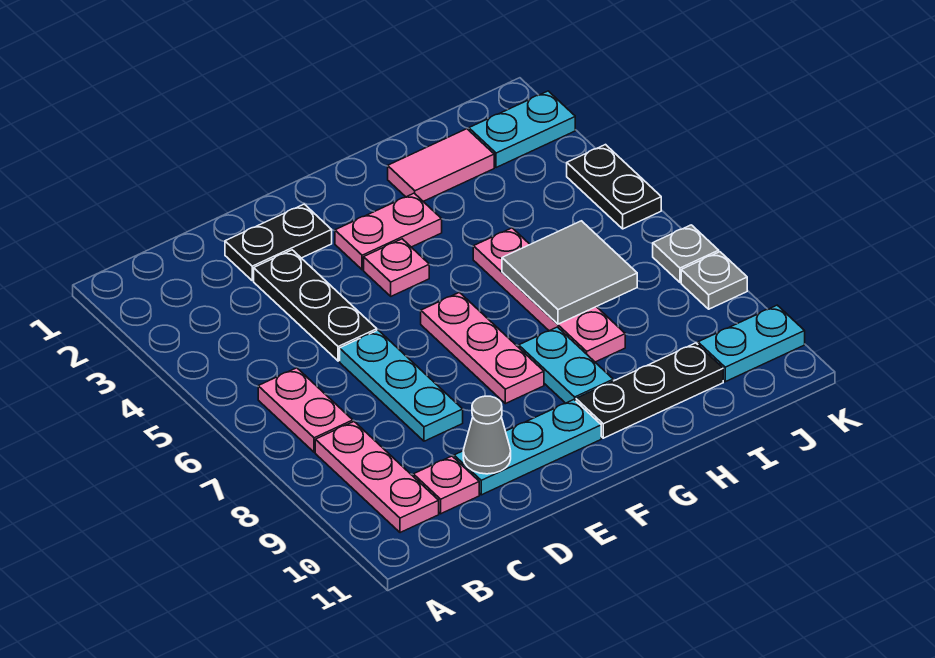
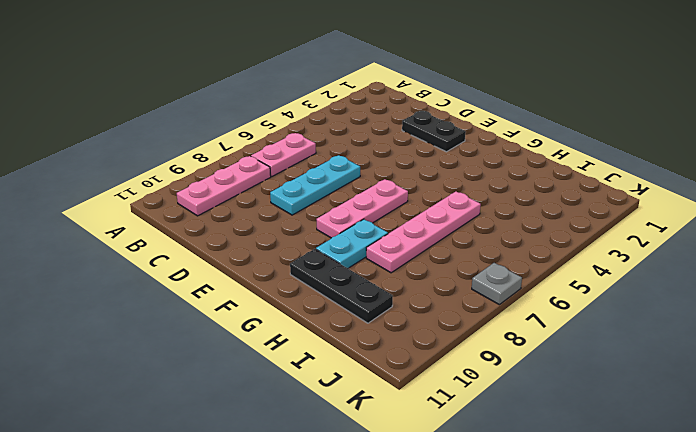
none -> pink plate C10 level 1
none -> black plate D3:D5 level 1
none -> cyan plate D10:F10 level 1

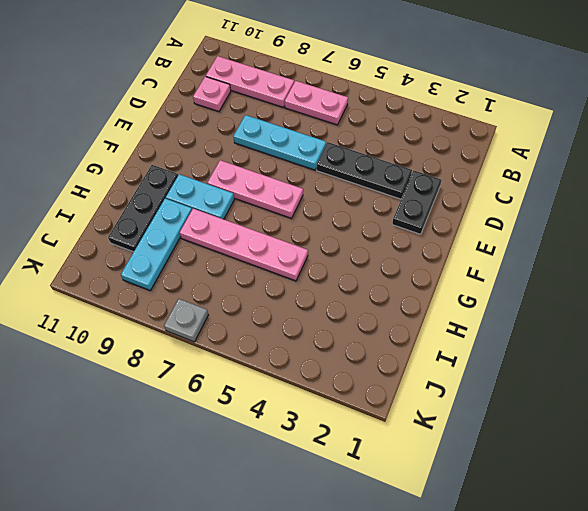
cyan plate H9:J9 level 1 -> cyan plate D10:F10 level 1
none -> pink plate F3:G3 level 1
none -> pink plate F4 level 1
none -> pink tile H2:I2 level 1

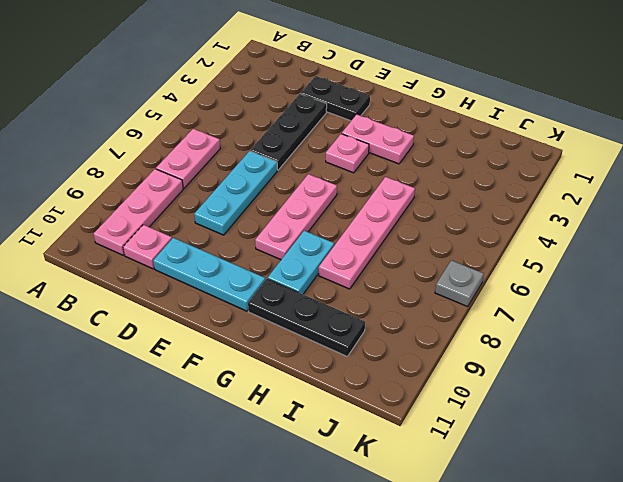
none -> pink tile H2:I2 level 1
none -> cyan plate J2:K2 level 1
none -> cyan plate J10:K10 level 1

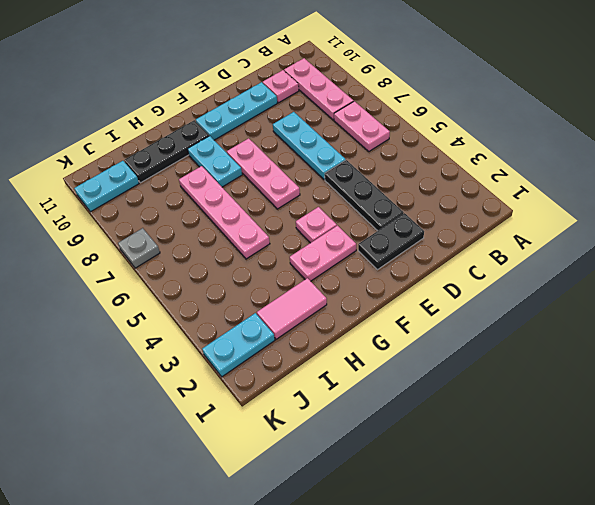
none -> black plate K4:K5 level 1
none -> grey plate K8 level 1
none -> grey cone D10 level 2

